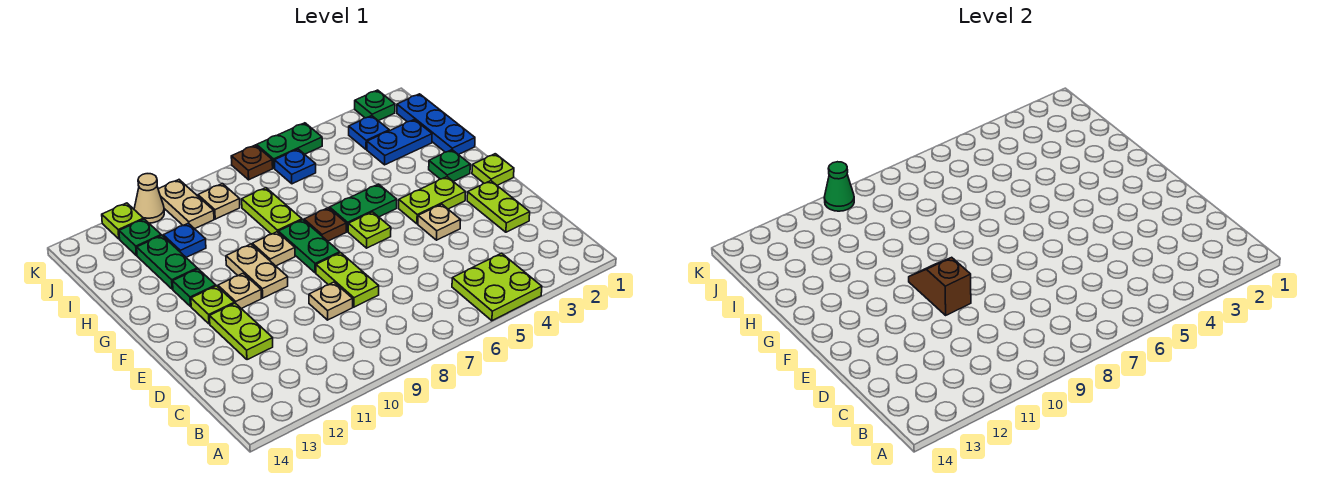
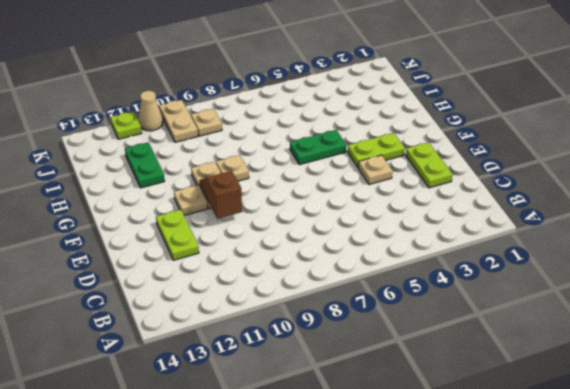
none -> lime plate A4:B5 level 1
none -> lime plate D8:E8 level 1
none -> tan plate D9 level 1
none -> lime plate F1 level 1

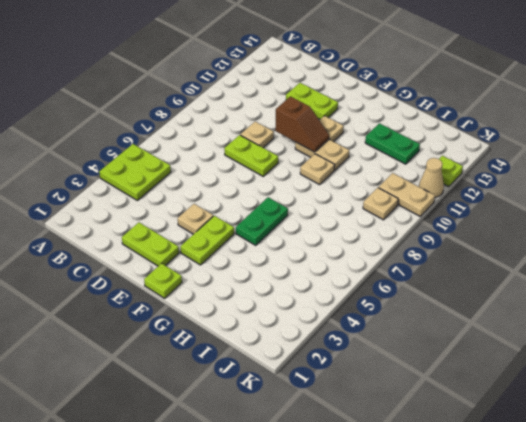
none -> lime plate F6 level 1
none -> green plate F8:G8 level 1
none -> lime plate F12 level 1
none -> green plate G2 level 1

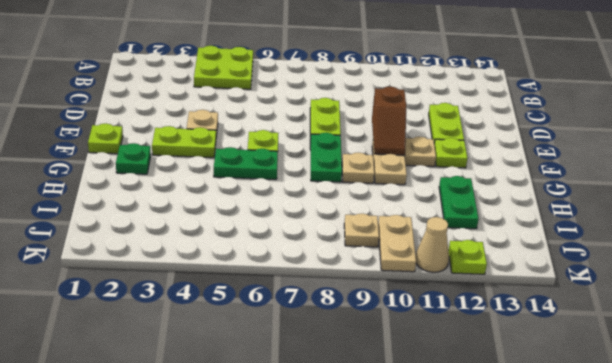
none -> lime plate D2:E2 level 1
none -> tan plate D9 level 1
none -> brown plate G7 level 1
none -> green plate G12 level 1

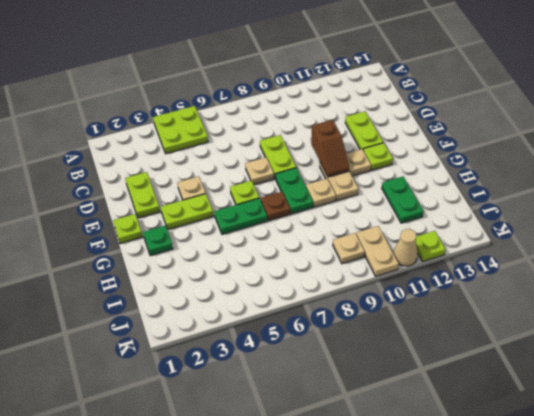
tan plate E7 level 1 -> tan plate D9 level 1
none -> green plate G12 level 1
none -> blue plate H1:J1 level 1
none -> lime plate H8:I8 level 1
none -> blue plate I2:I3 level 1

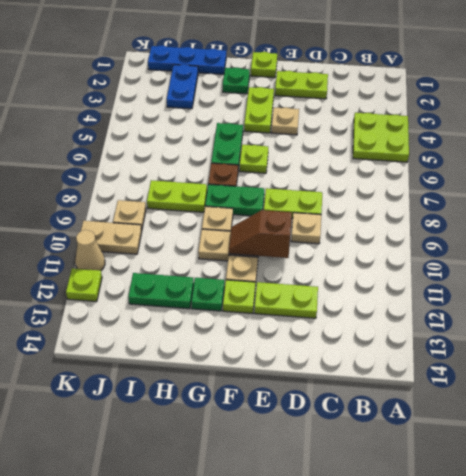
none -> blue plate I11 level 1
none -> blue plate J3 level 1
none -> blue plate J6 level 1
none -> green plate J12 level 1

